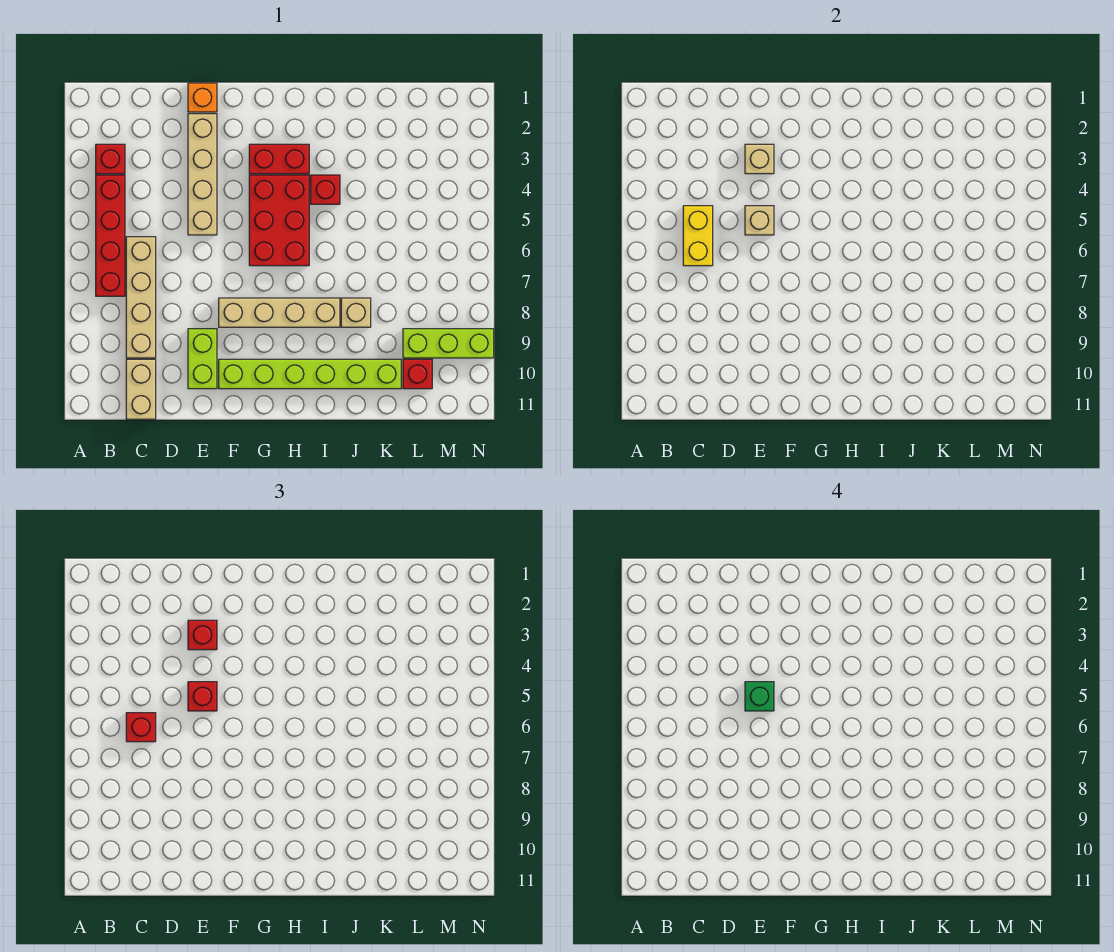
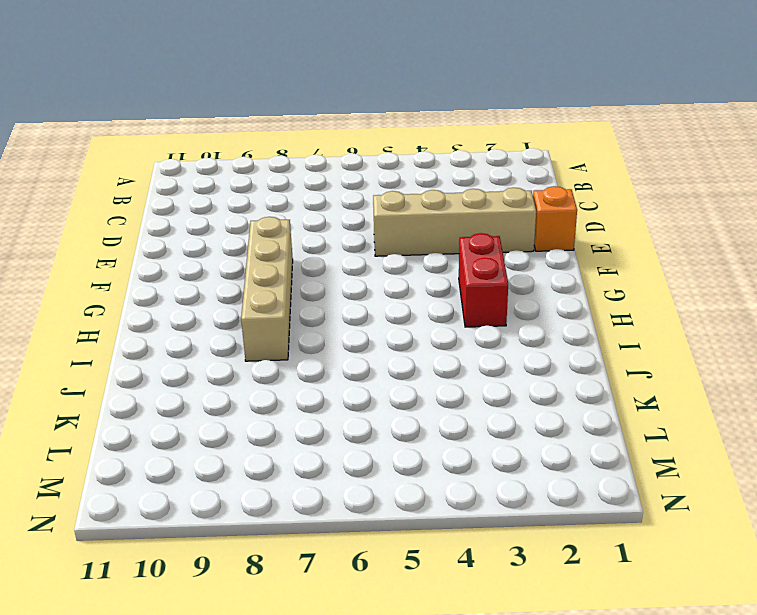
none -> red brick B3 level 1
none -> red brick B4:B7 level 1
none -> tan brick C6:C9 level 1

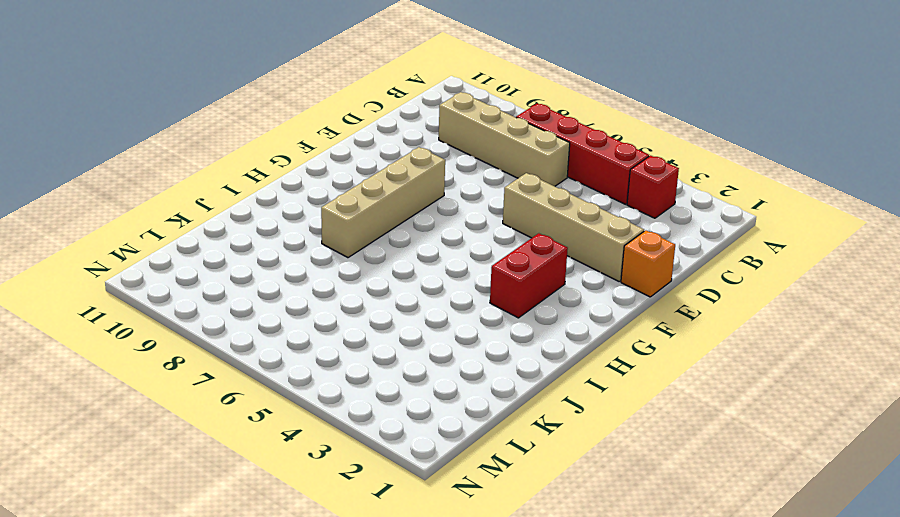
none -> tan brick C10:C11 level 1
none -> lime brick E9:E10 level 1
none -> lime brick F10:K10 level 1

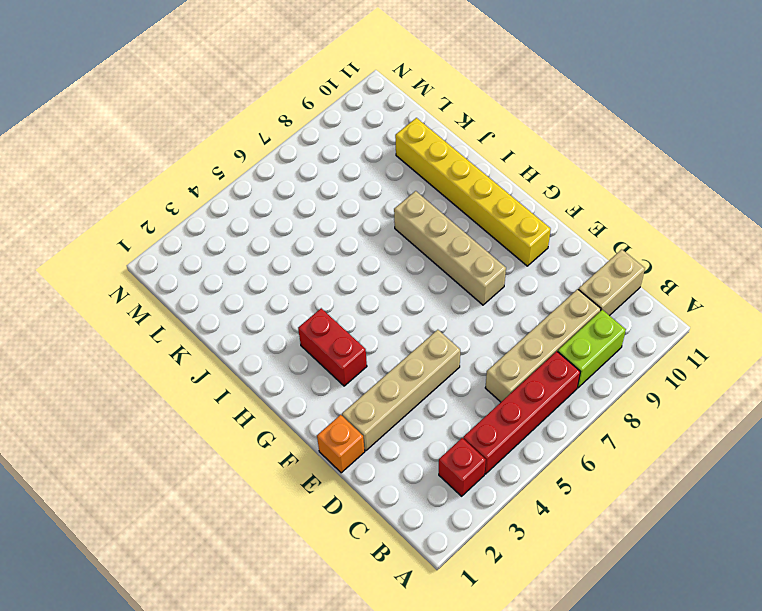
lime brick B8:B9 level 1 -> lime brick E9:E10 level 1
yellow brick F10:K10 level 1 -> lime brick F10:K10 level 1
none -> red brick G4:H6 level 1
none -> red brick I4 level 1
none -> tan brick J8 level 1

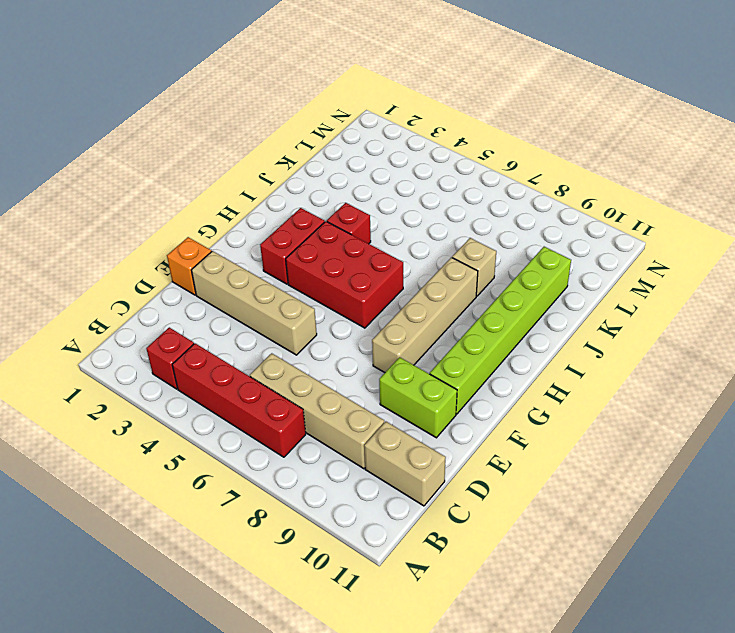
none -> lime brick L9:N9 level 1
none -> red brick L10 level 1
none -> yellow brick C5:C6 level 2

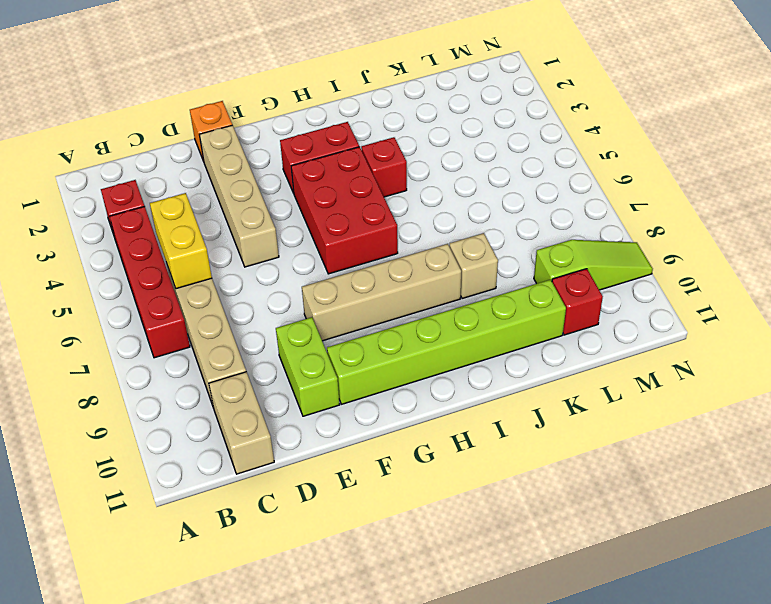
lime slope L9:N9 level 1 top L -> lime brick L9:N9 level 1
none -> tan brick E3 level 2
none -> tan brick E5 level 2
none -> red brick C6 level 3

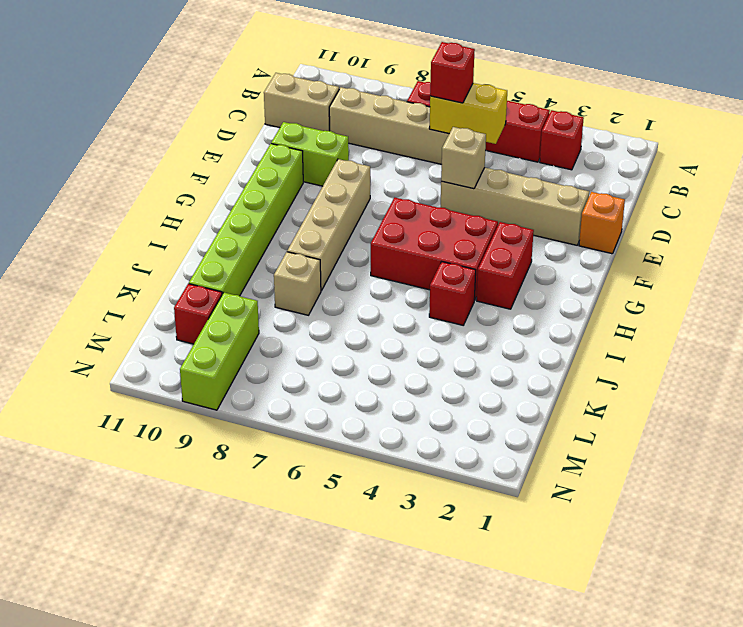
none -> tan brick E3 level 2
none -> red brick E3 level 3
none -> red brick E5 level 3

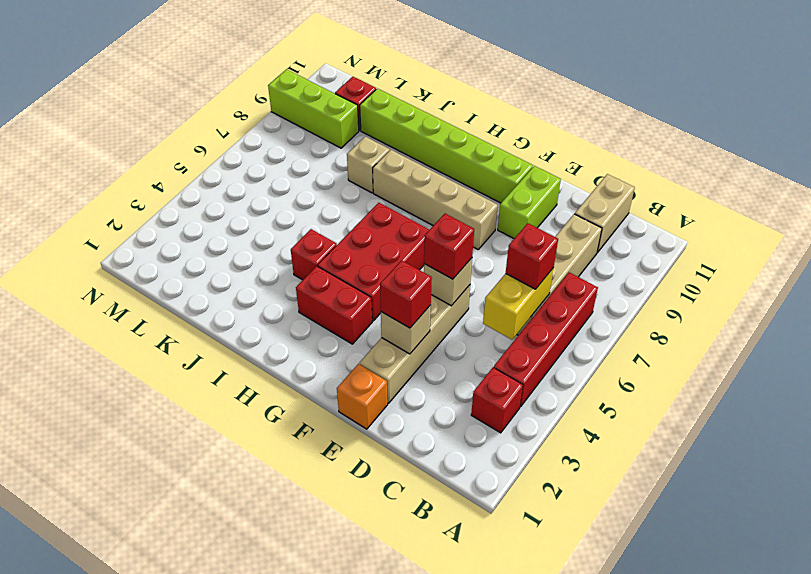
none -> green brick E5 level 4

